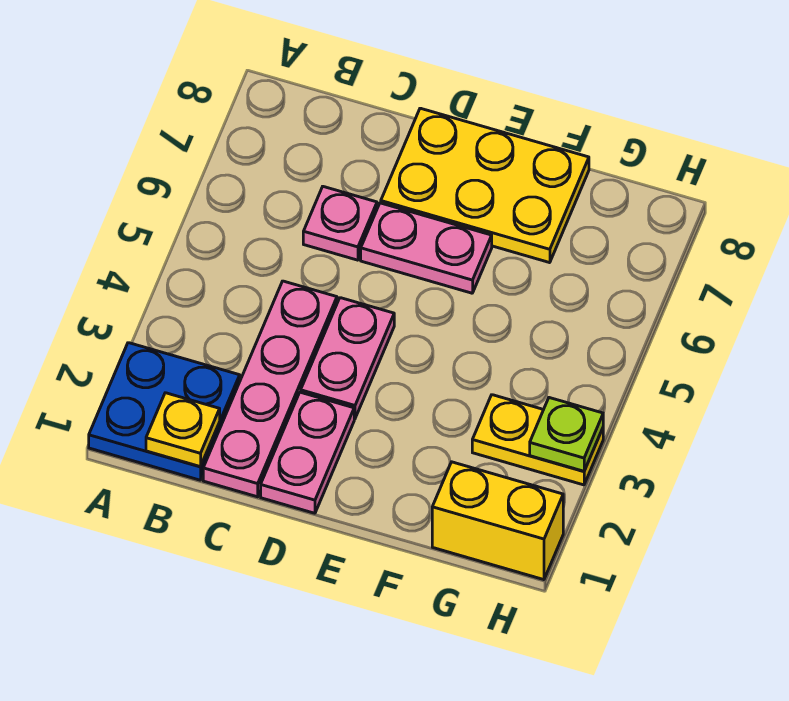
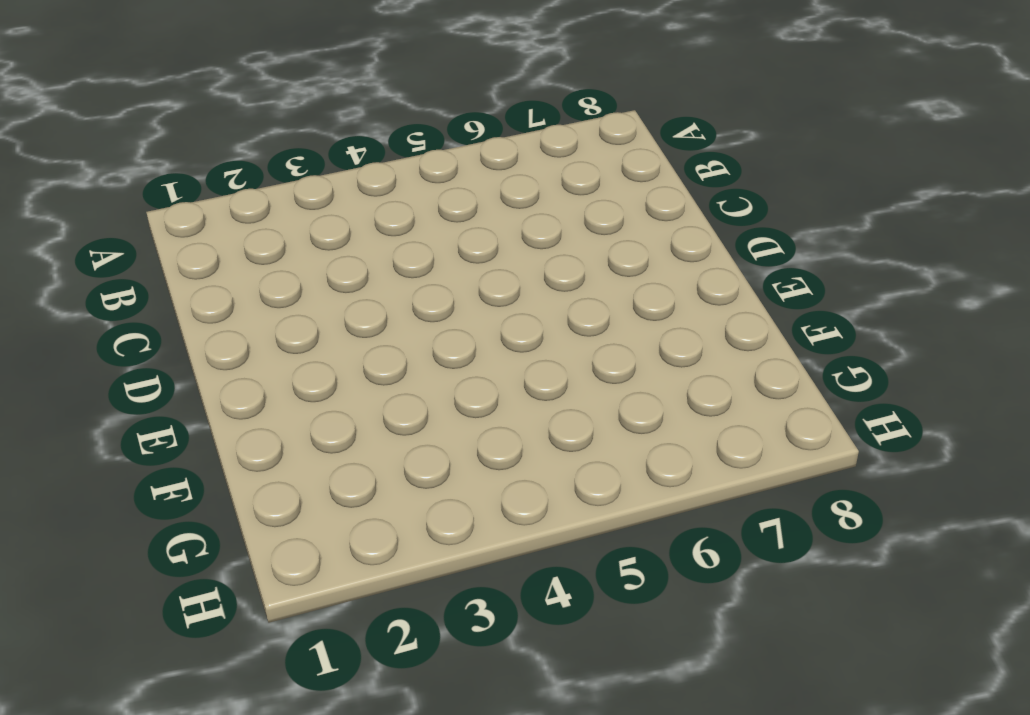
none -> blue plate A1:B2 level 1
none -> pink plate C1:C4 level 1

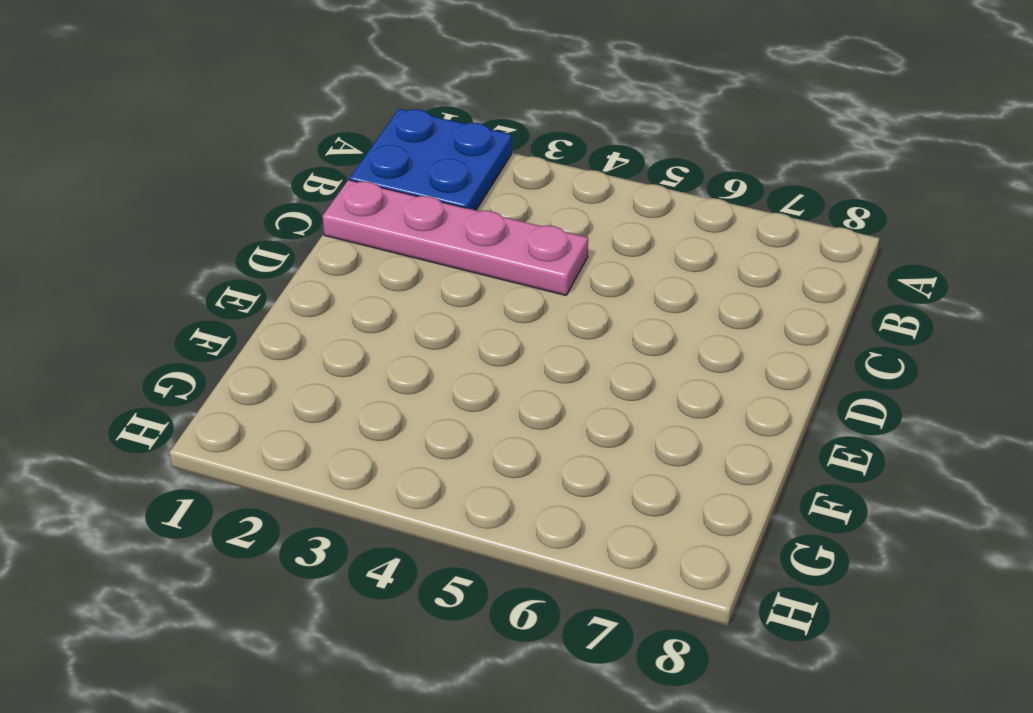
none -> pink plate C6 level 1
none -> pink plate D1:D2 level 1

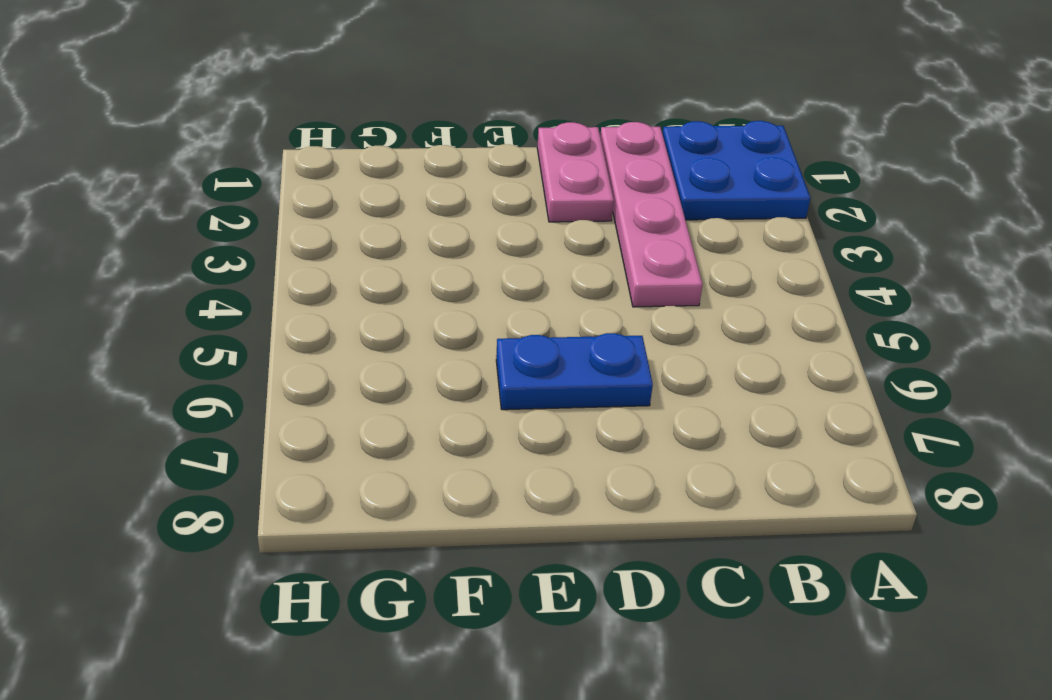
blue plate D6:E6 level 1 -> pink plate D6:E6 level 1
none -> pink plate C6 level 1
none -> pink plate D3:D4 level 1

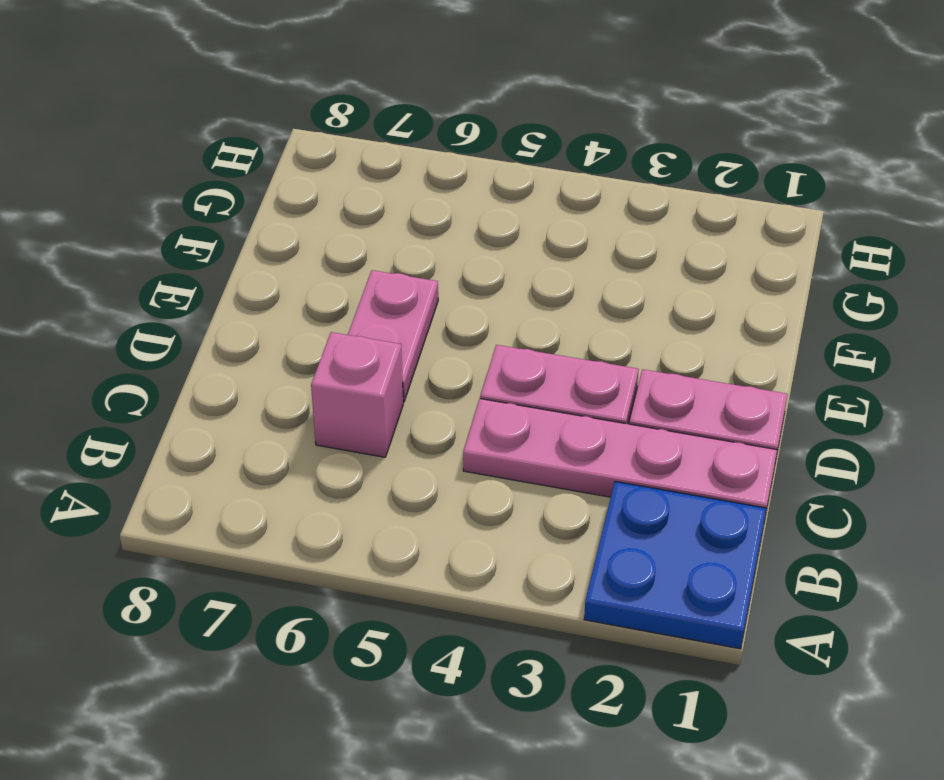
pink brick C6 level 1 -> pink plate C6 level 1
none -> yellow plate D7:F8 level 1
none -> yellow brick G1:H1 level 1

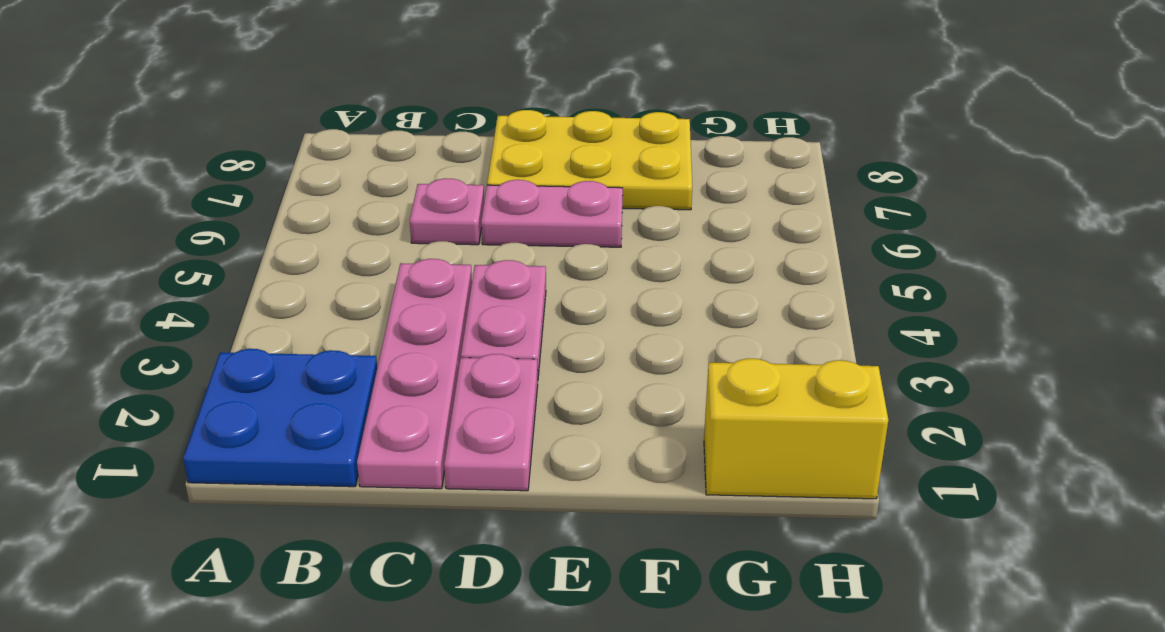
none -> yellow plate G3:H3 level 1
none -> yellow plate B1 level 2

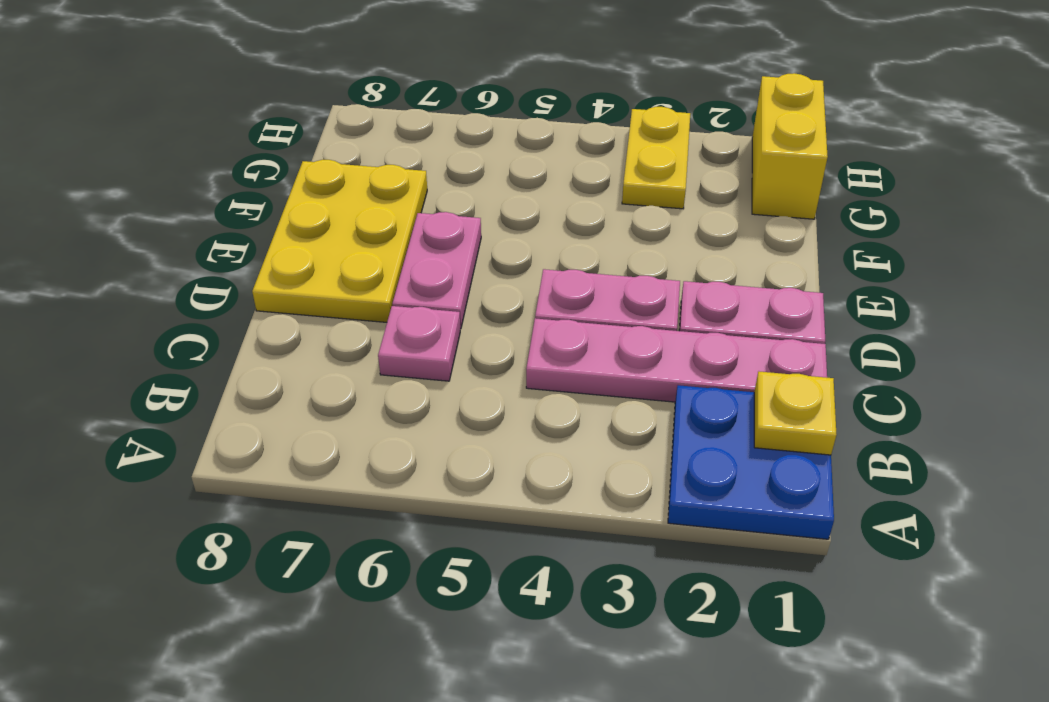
none -> lime plate H3 level 2

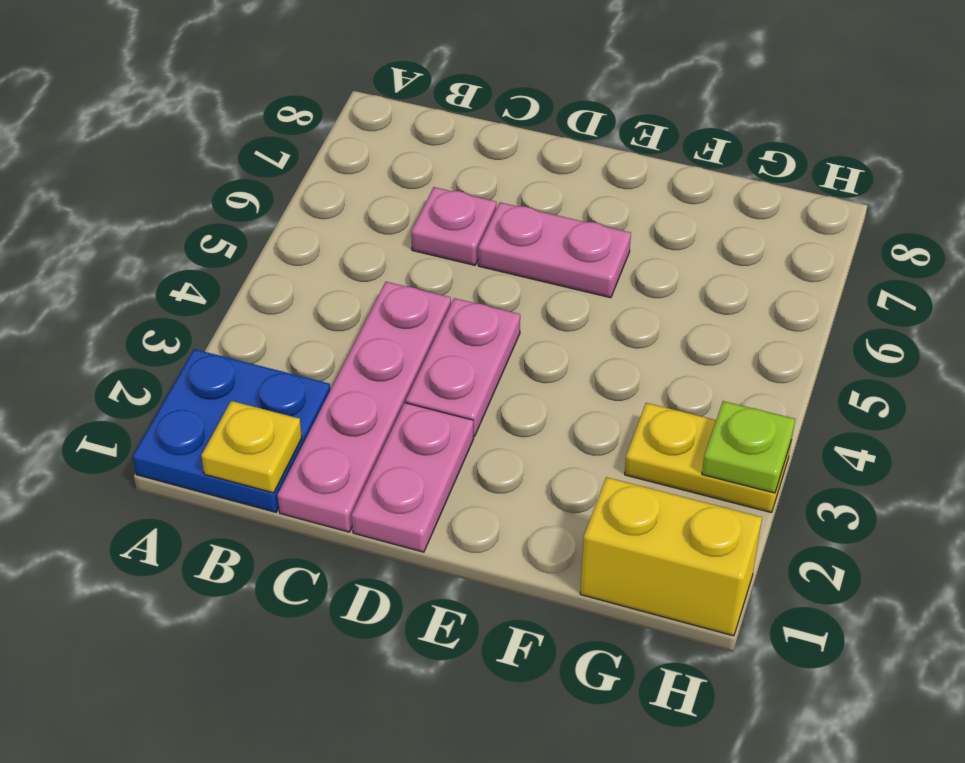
none -> yellow plate D7:F8 level 1

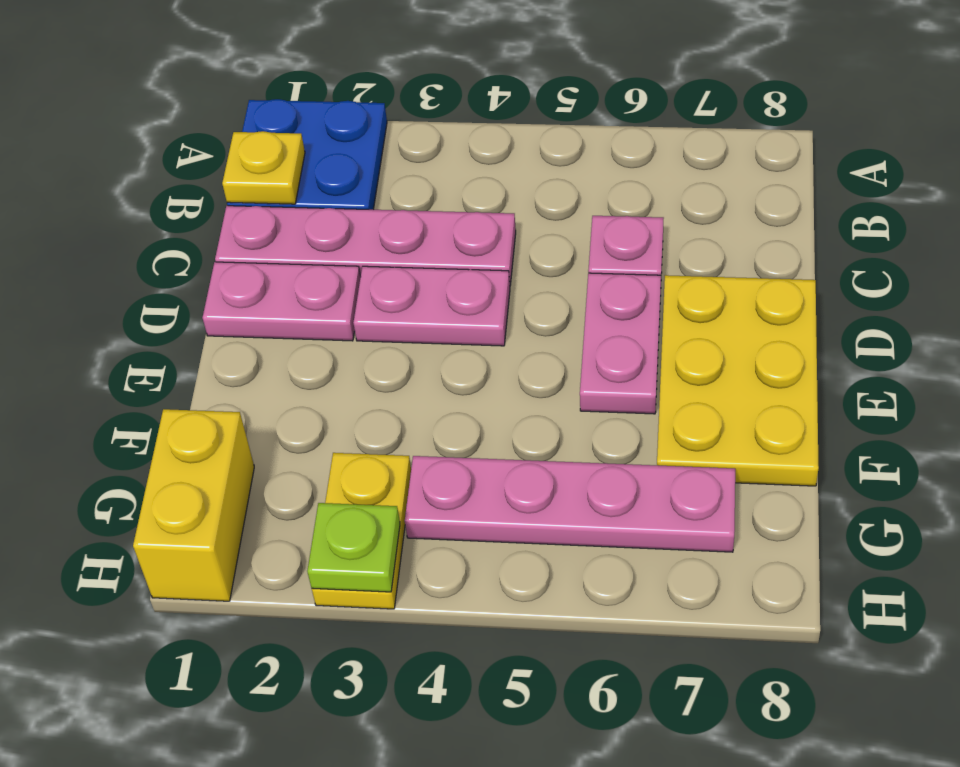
pink plate G4:G7 level 1 -> none

